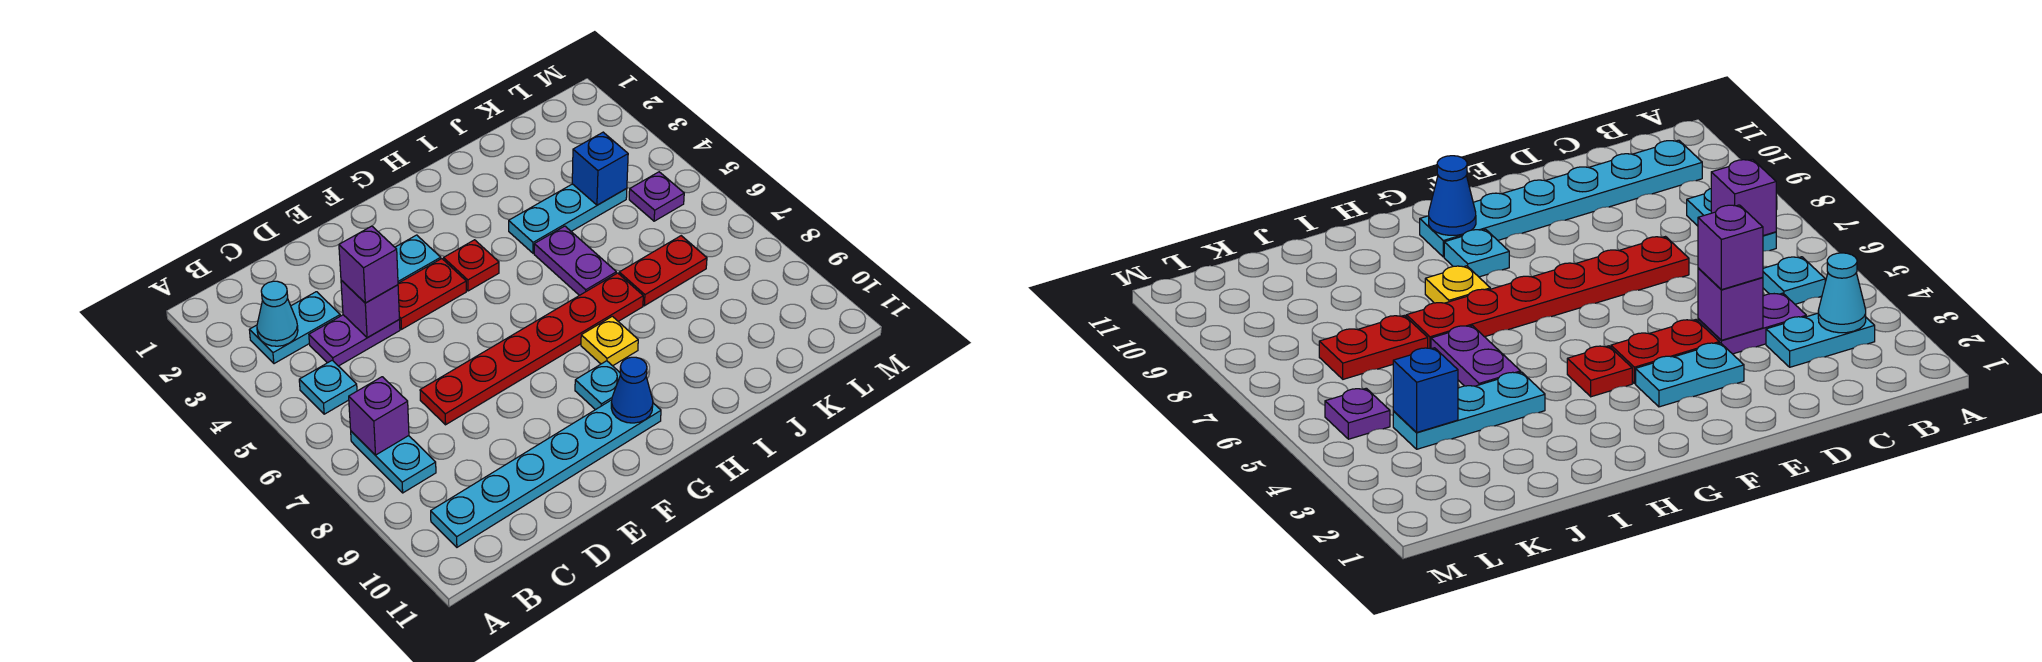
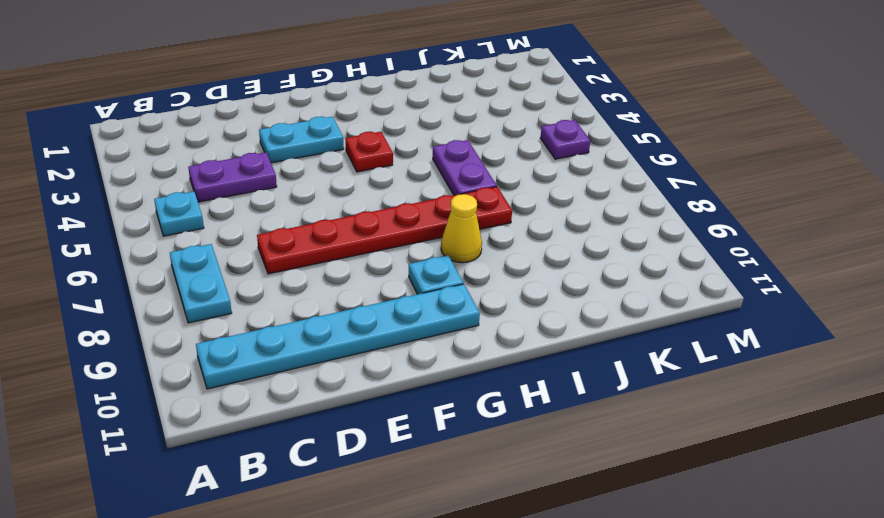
yellow cone H8 level 1 -> yellow plate H8 level 1
none -> cyan plate B3:C3 level 1
none -> red plate E4:F4 level 1
none -> cyan plate I4:K4 level 1

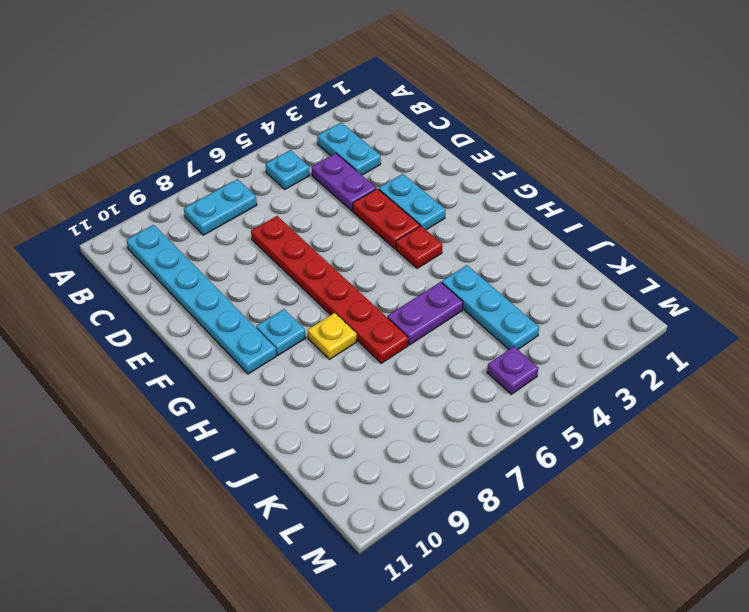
none -> red plate J7:K7 level 1
none -> cyan cone B3 level 2
none -> purple brick B7 level 2

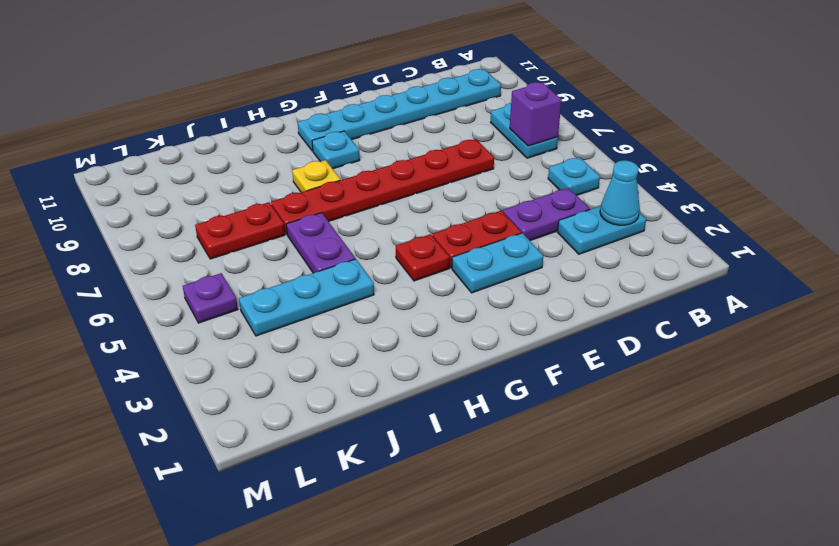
none -> purple brick D4 level 2
none -> blue cone G10 level 2
none -> blue brick K4 level 2

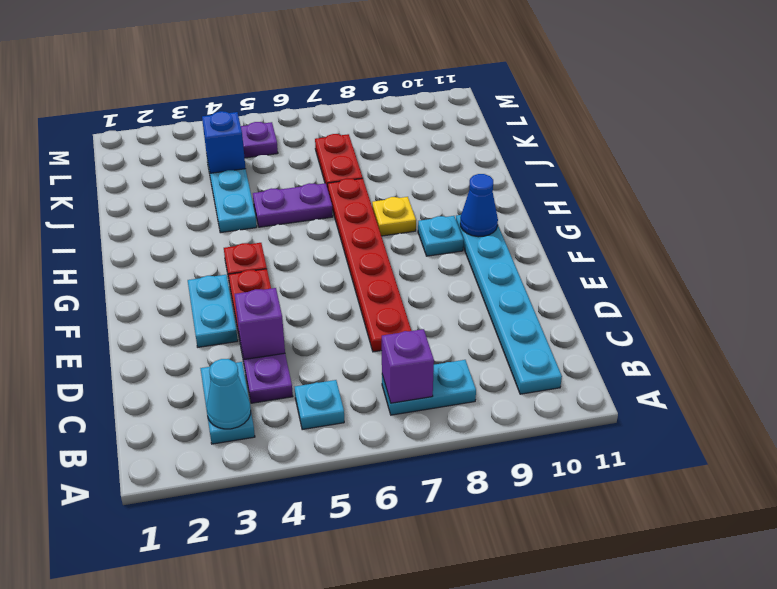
none -> purple brick D4 level 3

